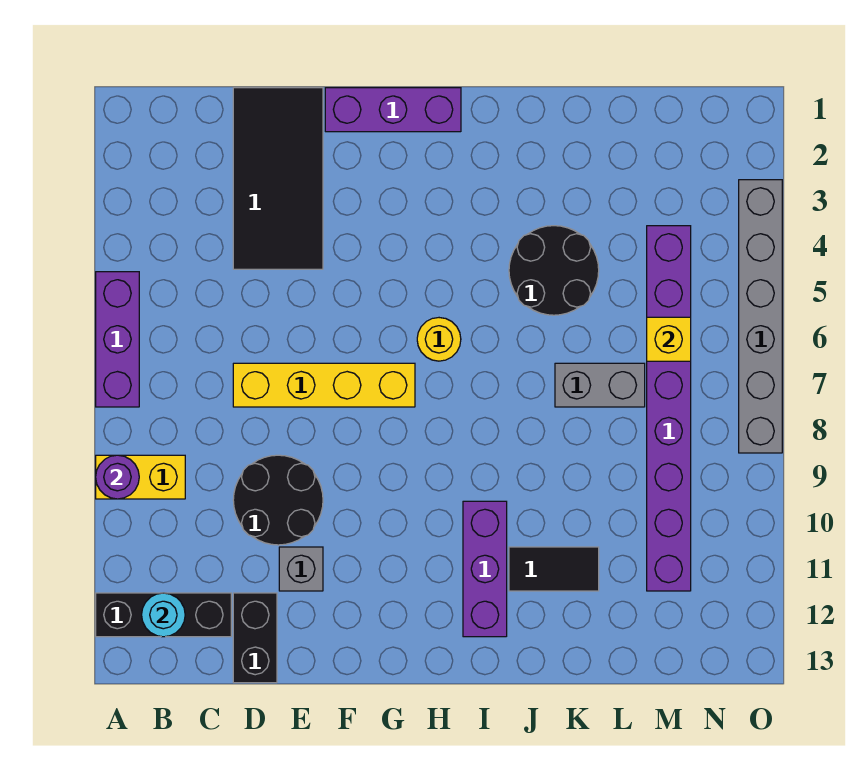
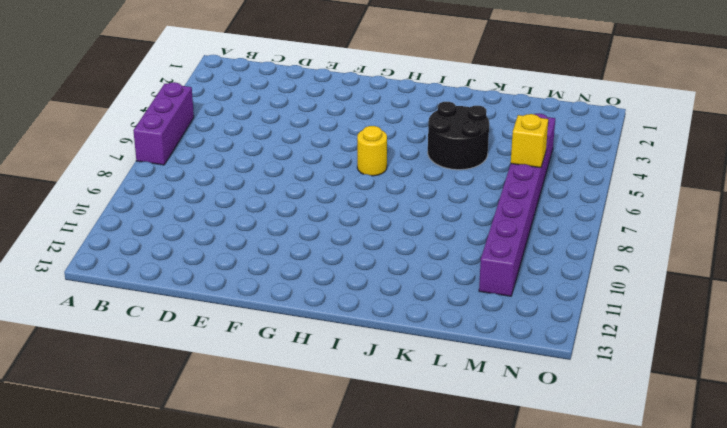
none -> yellow brick A9:B9 level 1
none -> black brick A12:C12 level 1
none -> black tile D1:E4 level 1

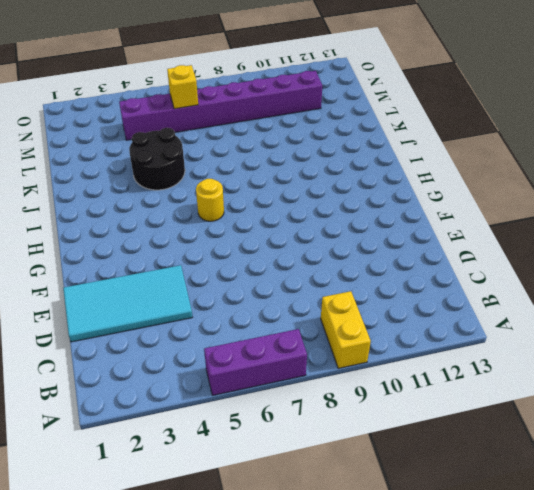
cyan tile D1:E4 level 1 -> black tile D1:E4 level 1
none -> black brick A12:C12 level 1
none -> yellow brick D7:G7 level 1
none -> black round brick D9:E10 level 1

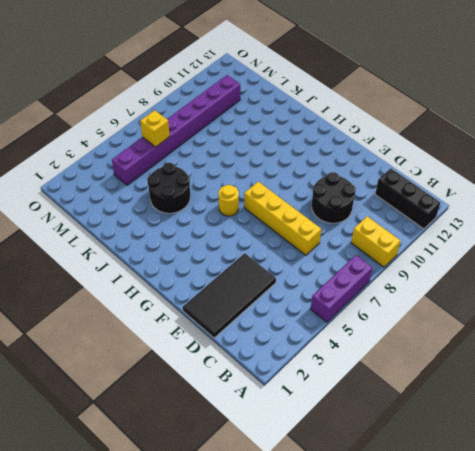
none -> black brick D12:D13 level 1
none -> grey brick E11 level 1
none -> purple brick F1:H1 level 1

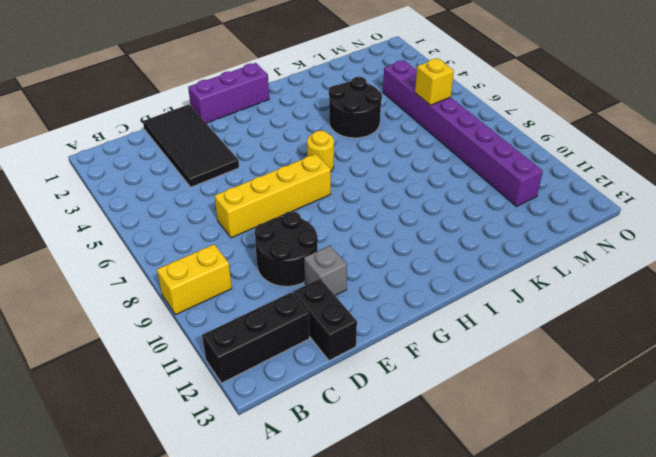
none -> purple brick A5:A7 level 1
none -> purple brick I10:I12 level 1
none -> black tile J11:K11 level 1

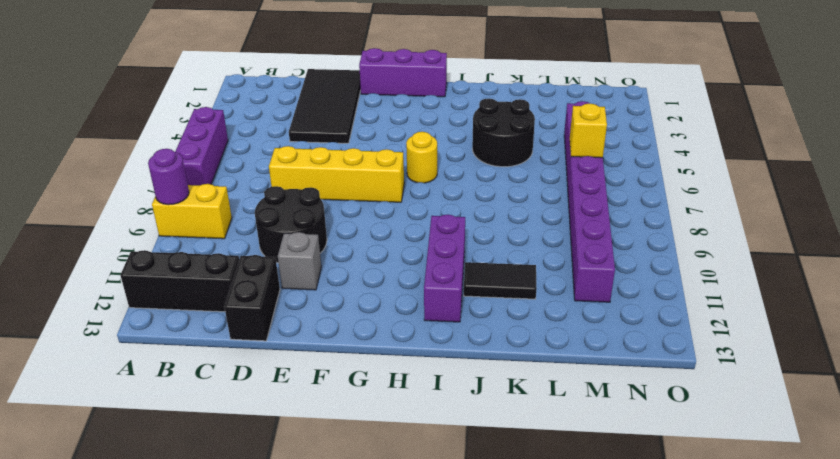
none -> grey brick K7:L7 level 1
none -> grey brick O3:O8 level 1
none -> cyan round brick B12 level 2

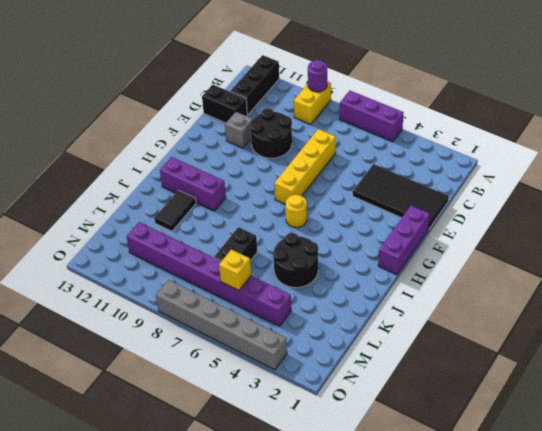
black brick K7:L7 level 1 -> grey brick K7:L7 level 1
none -> cyan round brick B12 level 2

